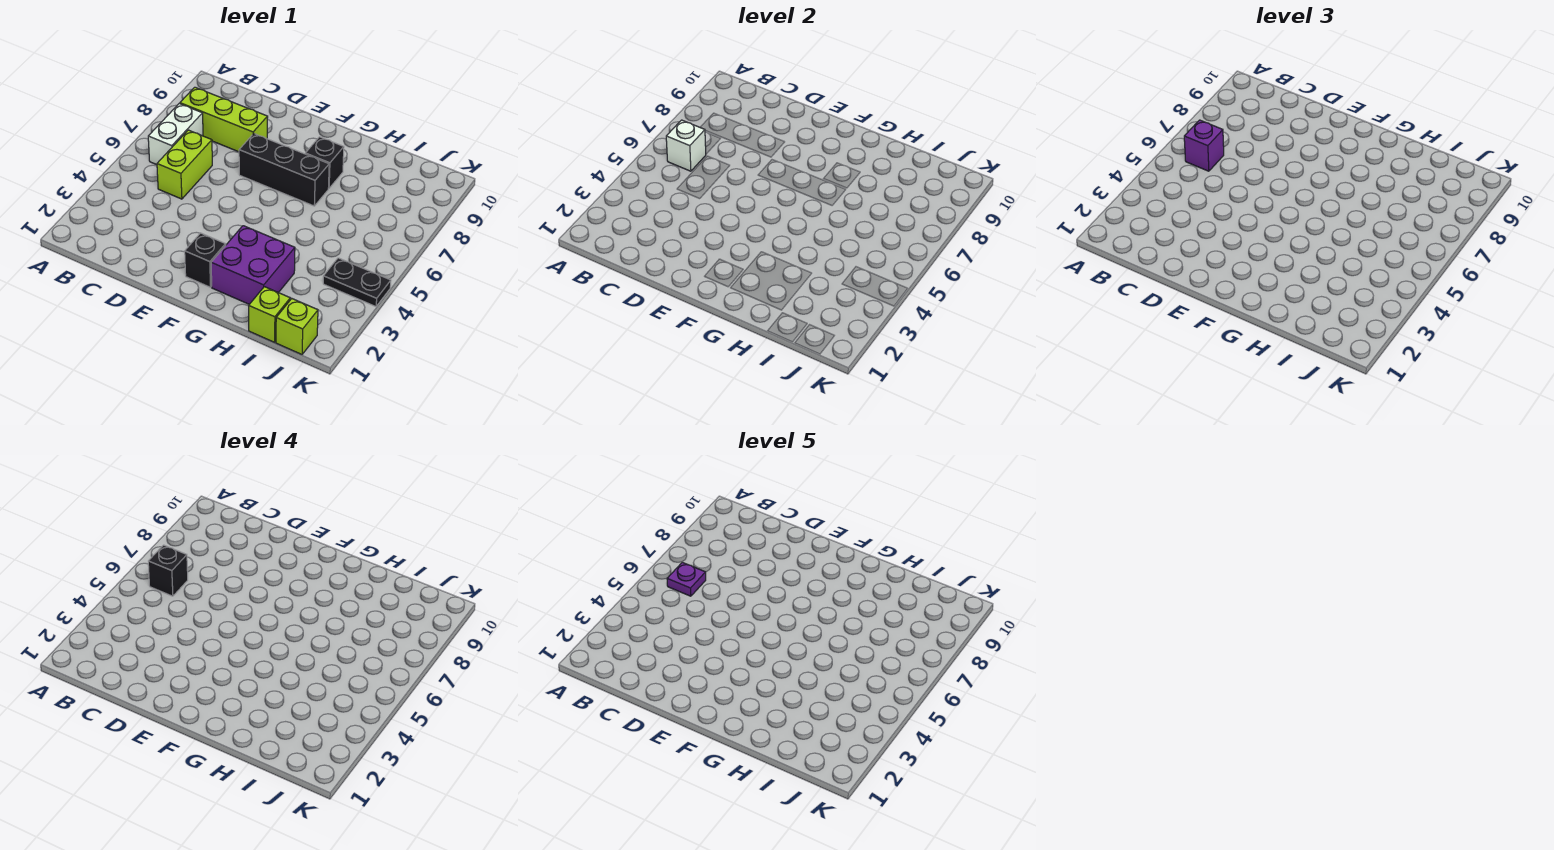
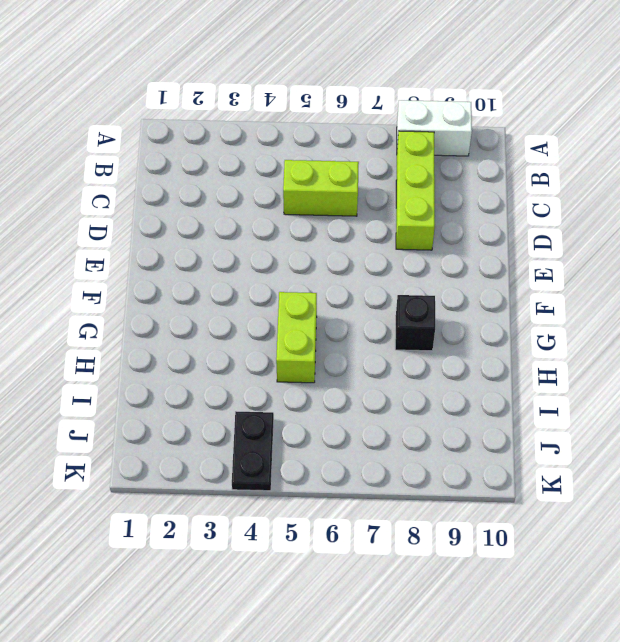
white brick A8:A9 level 1 -> white brick B6:B7 level 1
lime brick G5:H5 level 1 -> none
none -> black brick E7:G7 level 1
none -> black brick F2 level 1
none -> purple brick G2:H3 level 1

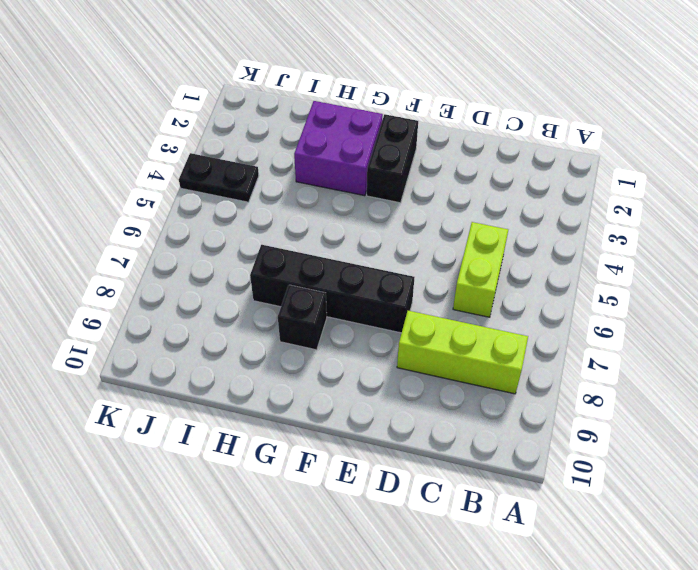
black brick E7:H7 level 1 -> black brick E7:G7 level 1
black brick F2:F3 level 1 -> black brick F2 level 1
none -> white brick B6:B7 level 1
none -> lime brick I1 level 1
none -> lime brick J1 level 1

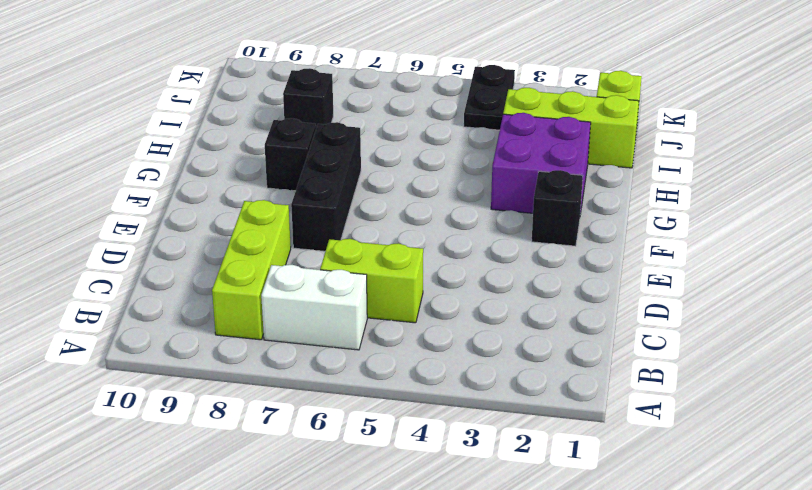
lime brick I1:I3 level 1 -> lime brick I1 level 1
black brick I8 level 1 -> black brick B6 level 4
none -> white brick B6 level 2
none -> purple brick B6 level 3
none -> purple plate B6 level 5

